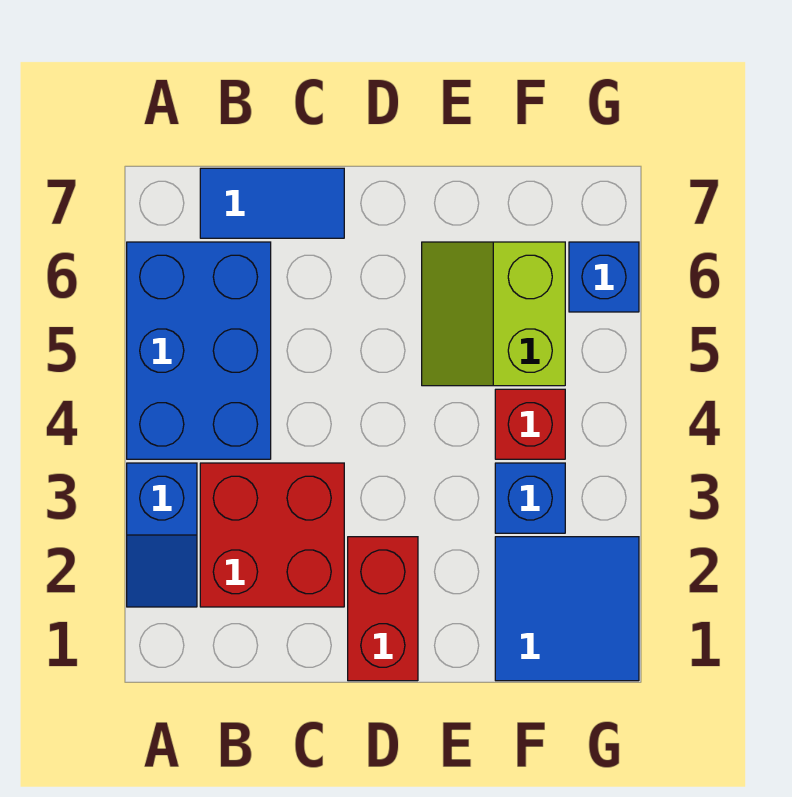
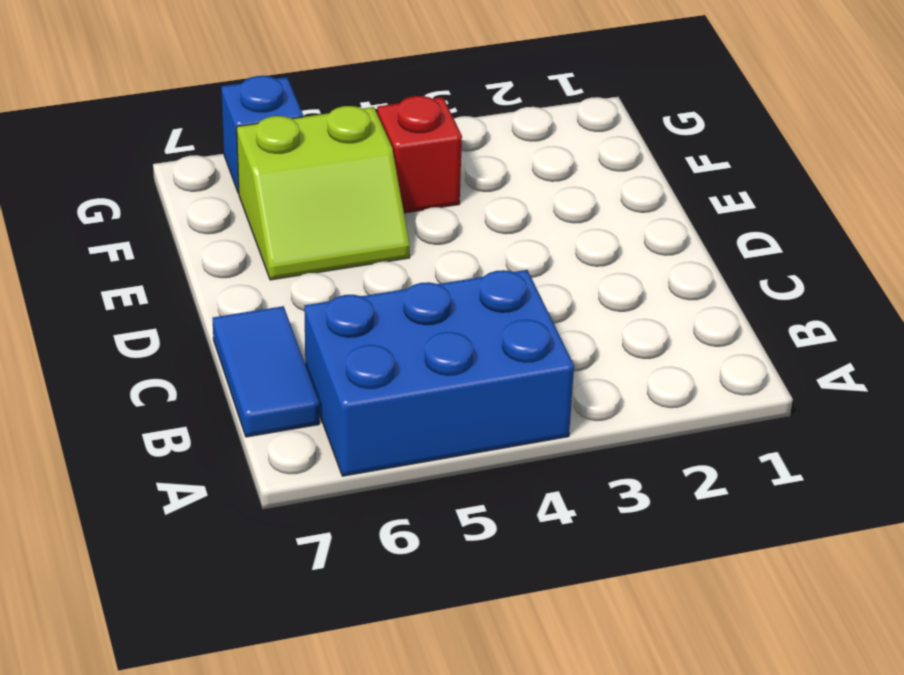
none -> blue slope A2:A3 level 1 top 3
none -> red brick B2:C3 level 1

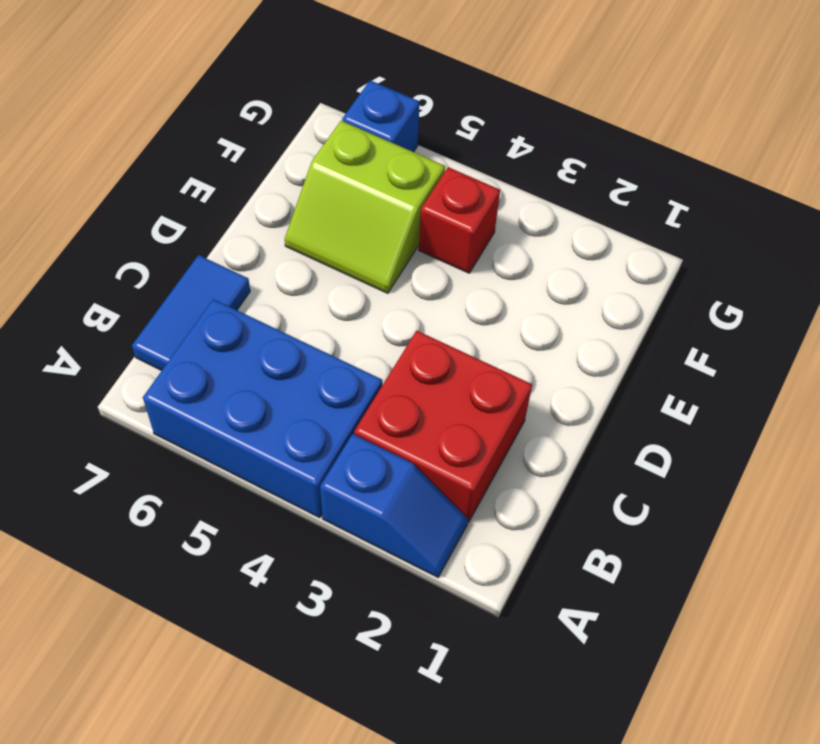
none -> red brick D1:D2 level 1
none -> blue tile F1:G2 level 1

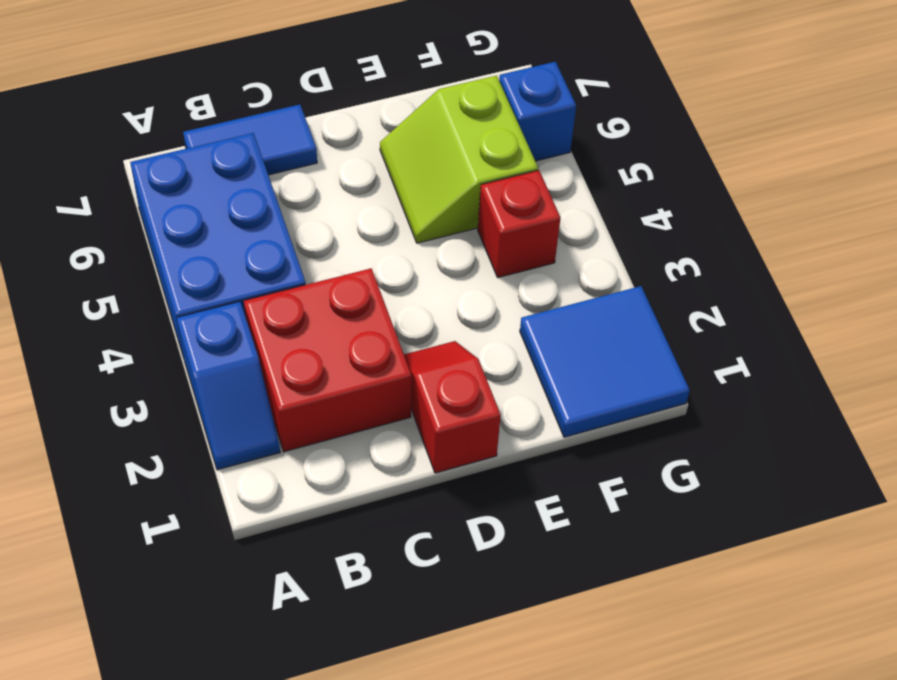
red slope D1:D2 level 1 top 1 -> red brick D1:D2 level 1
none -> blue brick F3 level 1

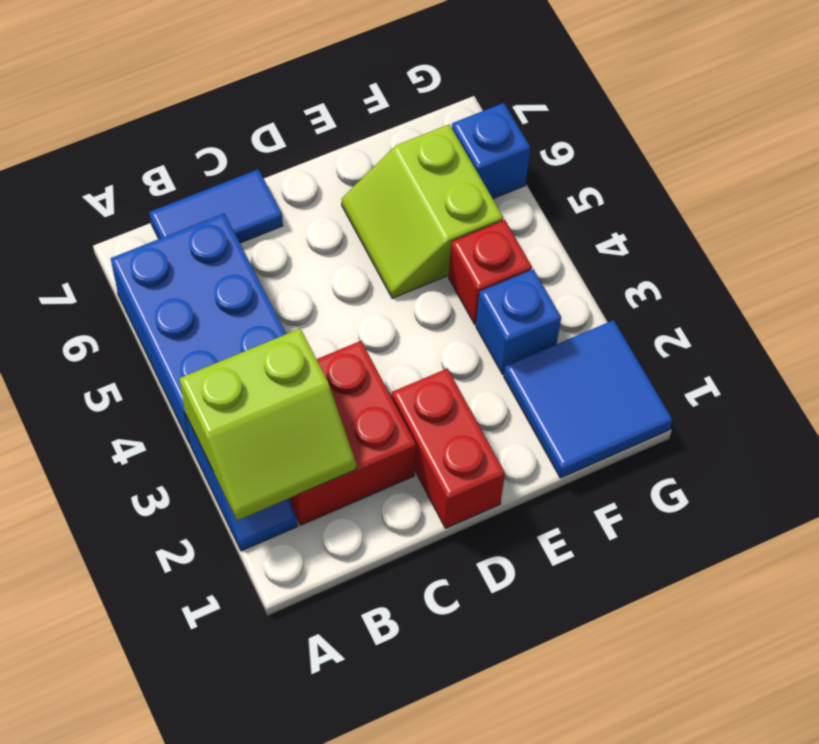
lime slope A2:B3 level 2 top 3 -> none

